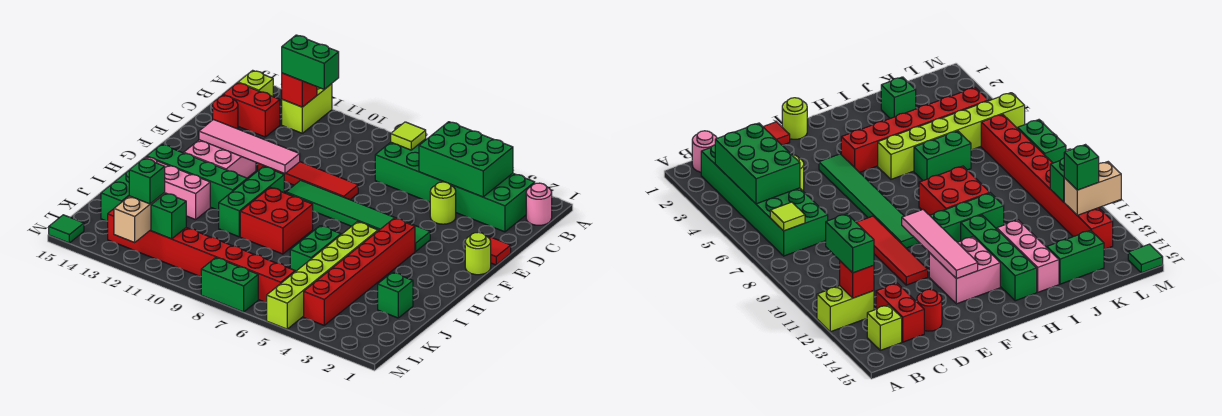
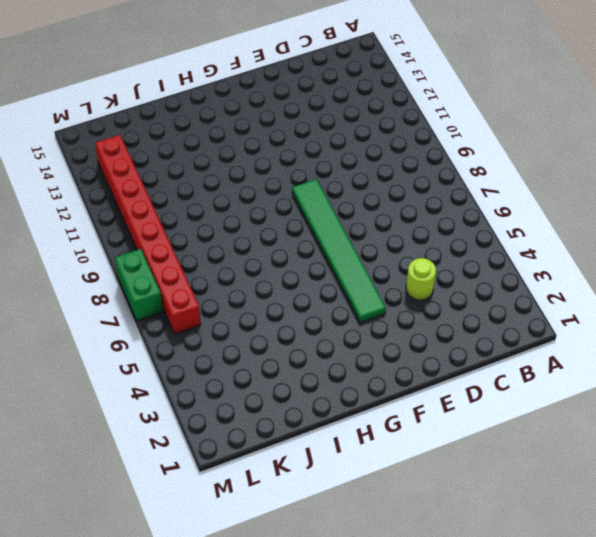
none -> lime brick A12:B12 level 1
none -> pink round brick B1 level 1
none -> green brick B2:C7 level 1
none -> lime brick B14 level 1

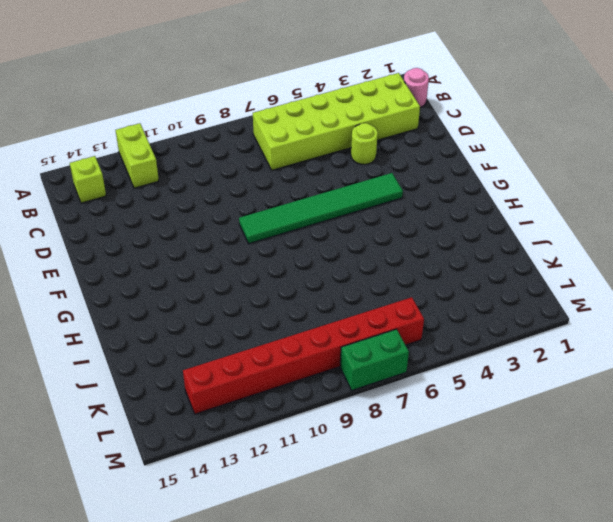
lime brick B2:C7 level 1 -> green brick B2:C7 level 1
none -> red brick C13:C14 level 1
none -> red round brick D14 level 1
none -> red tile E1 level 1
none -> red tile E8:E11 level 1

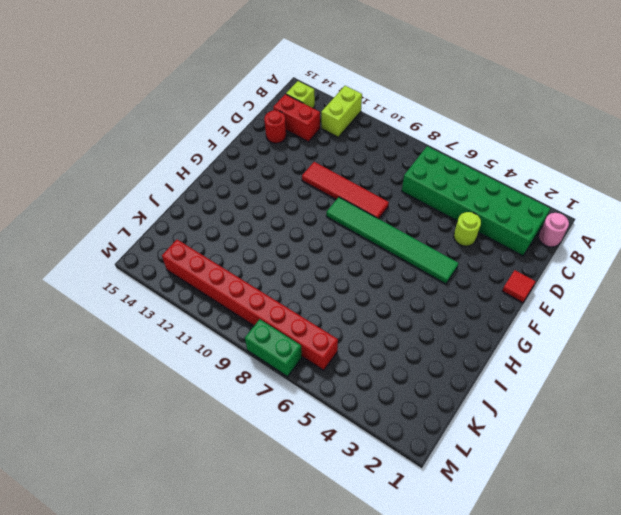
none -> lime round brick F1 level 1
none -> pink brick F12:G13 level 1
none -> red brick G4:L4 level 1
none -> green brick G10:I10 level 1

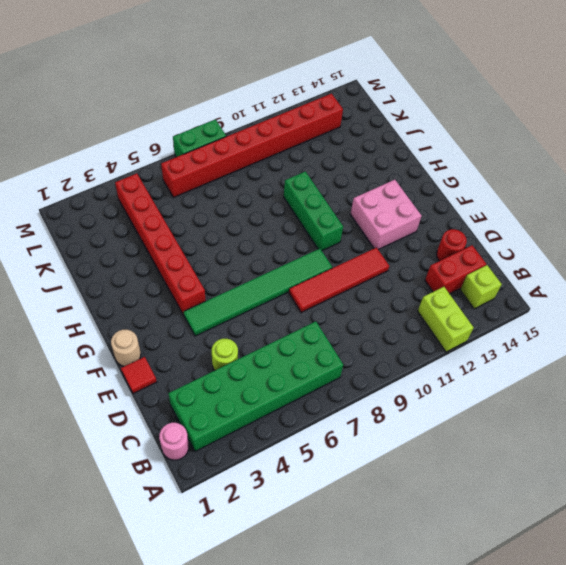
tan round brick F1 level 1 -> lime round brick F1 level 1
none -> lime brick H5:M5 level 1
none -> red brick H8:I9 level 1
none -> green brick H11:H14 level 1
none -> green brick I6:J6 level 1

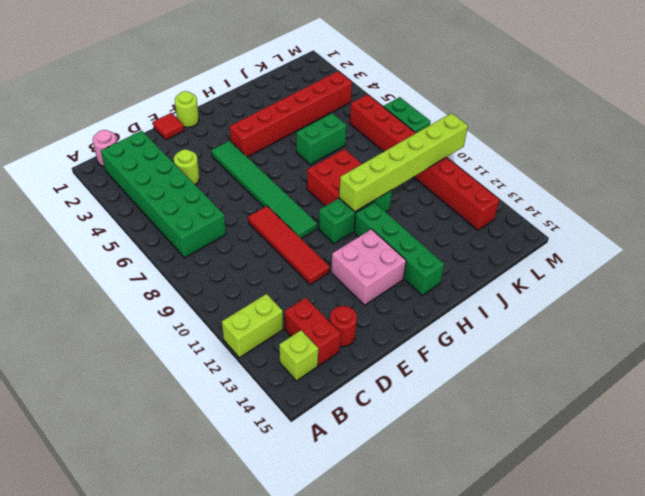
lime brick H10:M10 level 2 -> lime brick H5:M5 level 1
none -> pink brick I12:I14 level 1
none -> green brick J2 level 1
none -> green brick J14:K14 level 1
none -> green tile M15 level 1

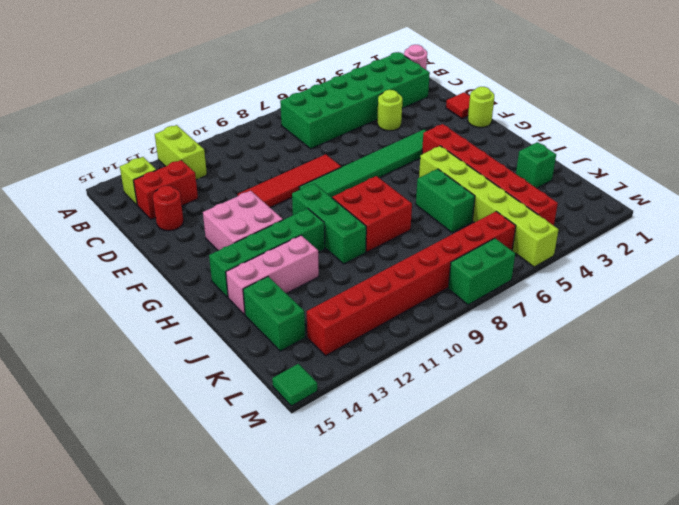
none -> green brick B3:C5 level 2
none -> lime tile B7 level 2
none -> red brick B12 level 2
none -> pink tile F10:F13 level 2

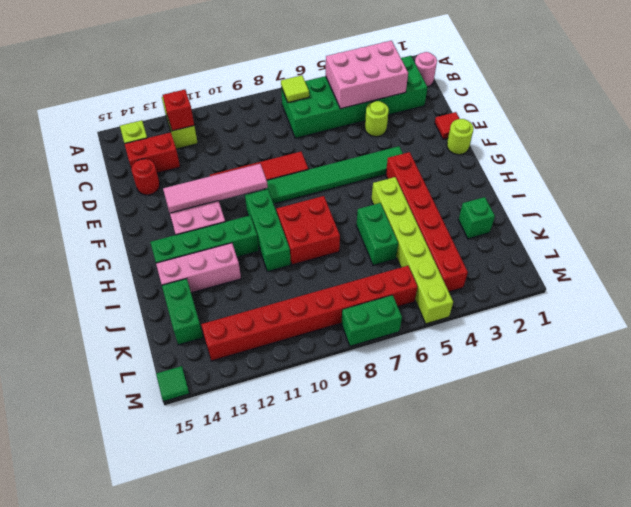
pink brick B3:C5 level 2 -> green brick B3:C5 level 2
none -> green brick L11 level 2
none -> tan brick L12:M12 level 2
none -> green brick B11:B12 level 3
none -> green brick L12 level 3

